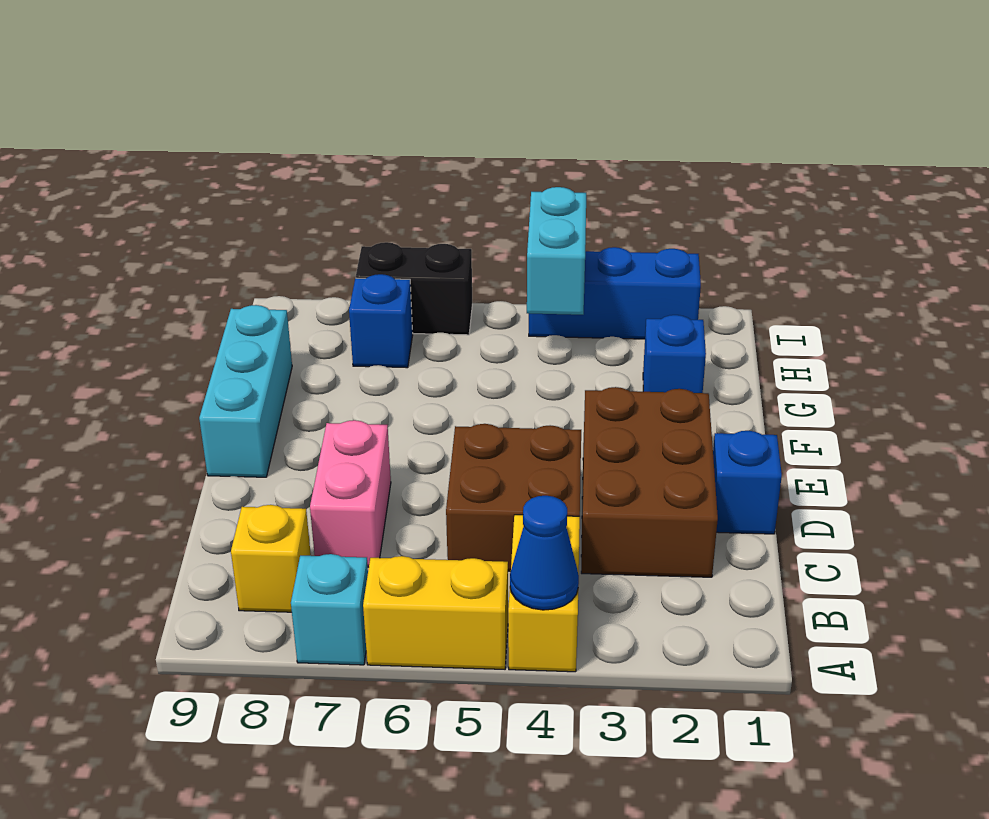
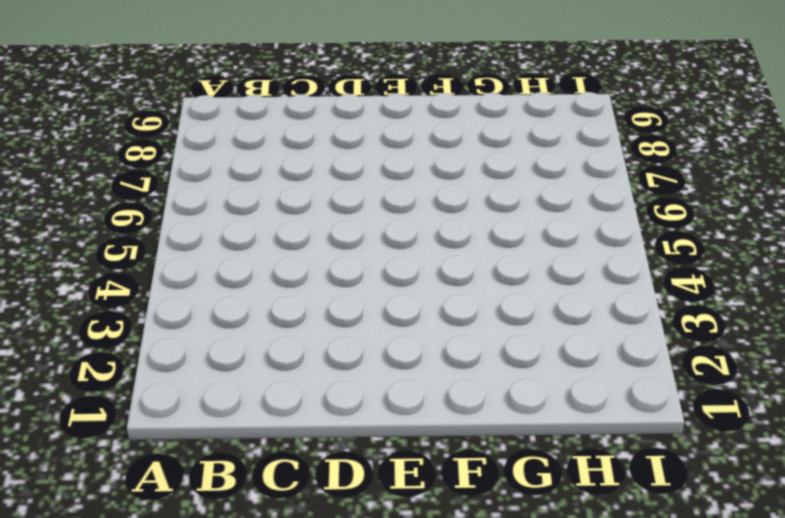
none -> yellow brick A4:B4 level 1
none -> yellow brick A5:A6 level 1
none -> cyan brick A7 level 1

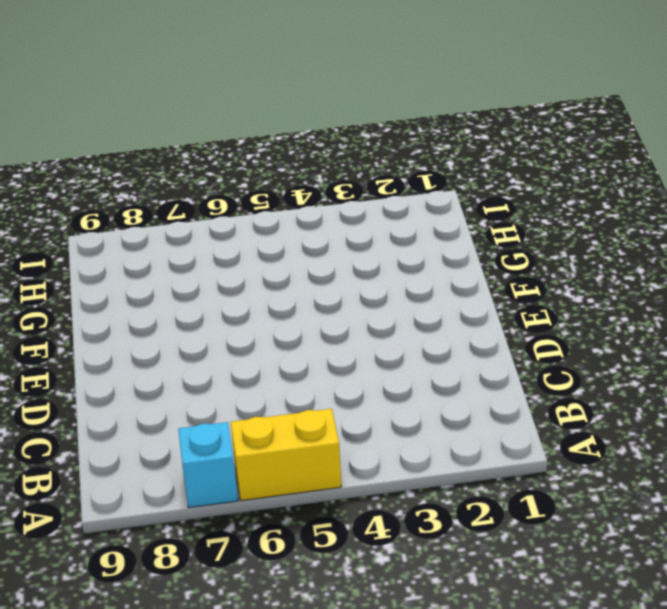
none -> yellow brick A4:B4 level 1
none -> yellow brick B8 level 1
none -> brown brick C2:E3 level 1

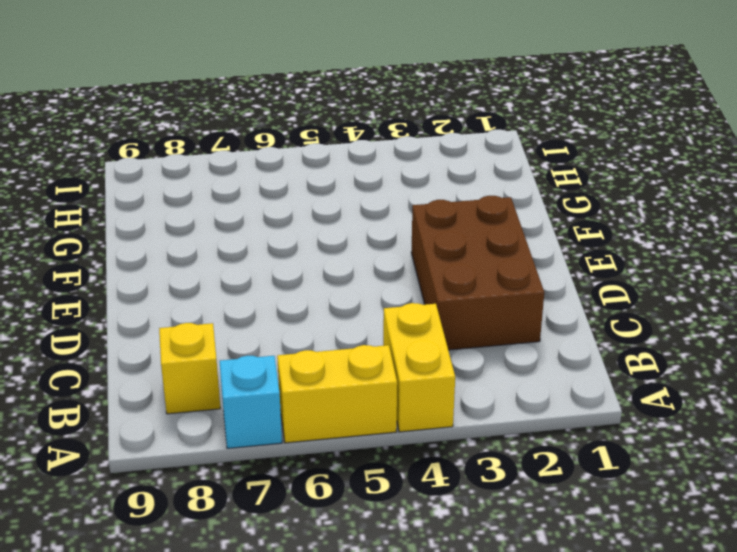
none -> brown brick C4:D5 level 1
none -> pink brick C7:D7 level 1
none -> blue brick D1 level 1

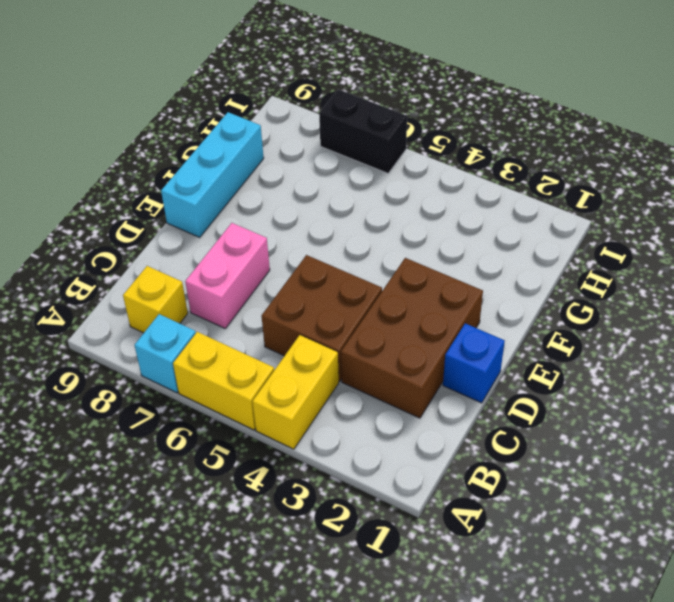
none -> blue brick G2 level 1
none -> blue brick H7 level 1
none -> blue brick I2:I4 level 1

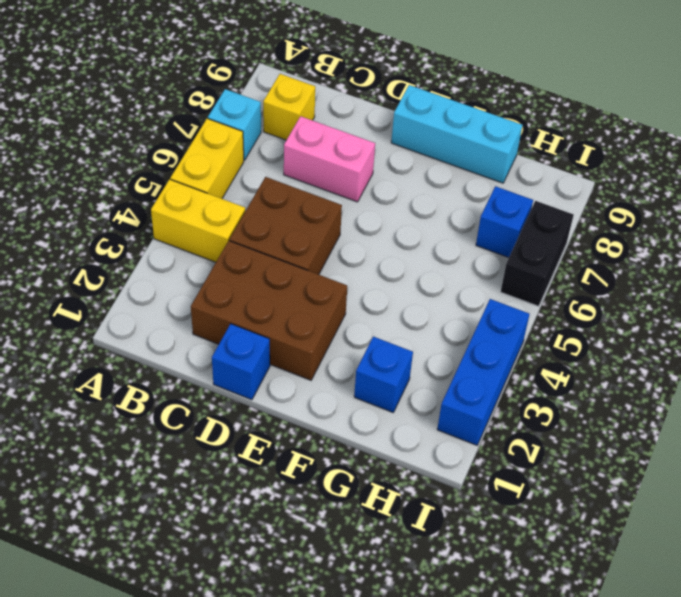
none -> blue cone A4 level 2
none -> cyan brick H4:I4 level 2

